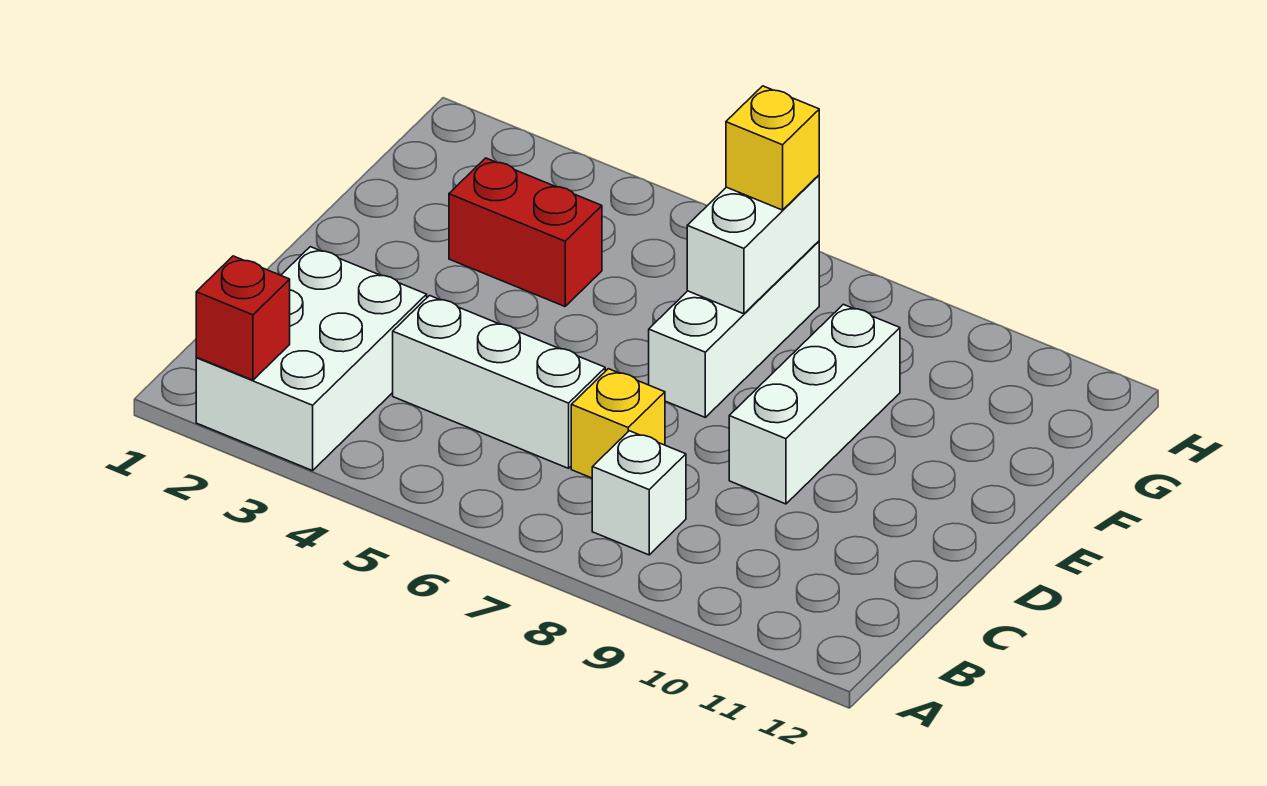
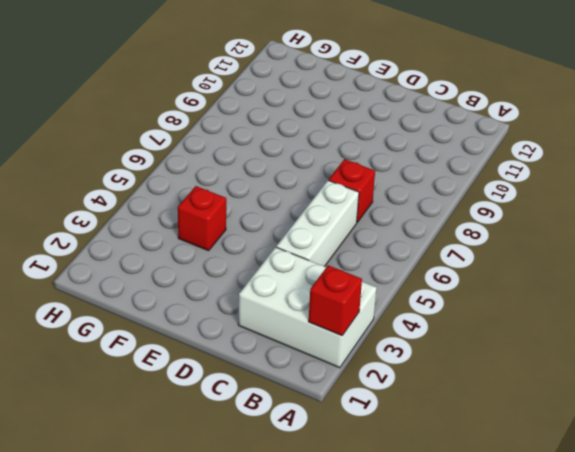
red brick C7 level 1 -> yellow brick C7 level 1
red brick F4 level 1 -> red brick F3:F4 level 1
none -> white brick B8 level 1
none -> white brick D9:F9 level 1

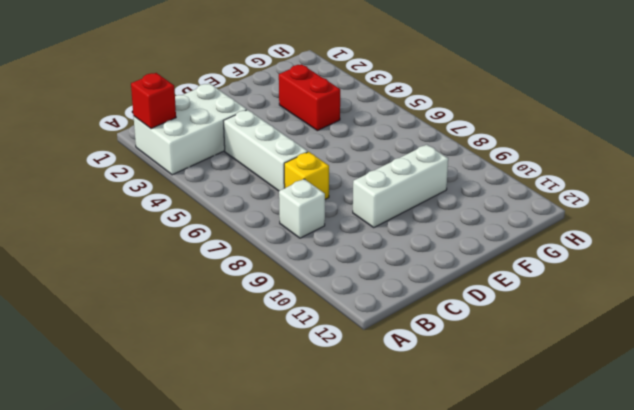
none -> white brick E7:G7 level 1
none -> white brick F7:G7 level 2

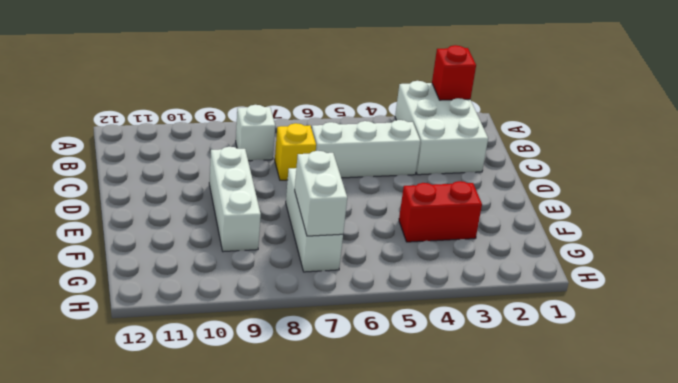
none -> yellow brick G7 level 3

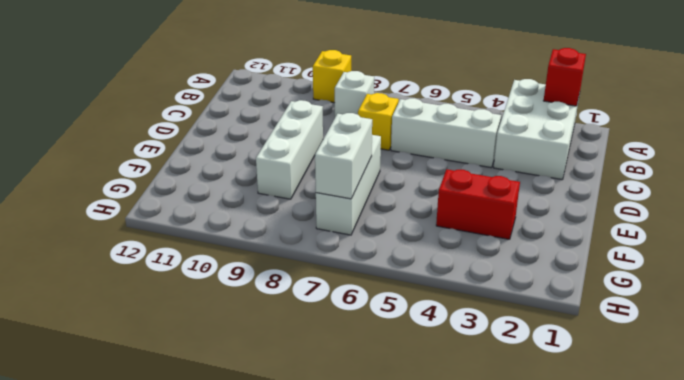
yellow brick A9 level 1 -> yellow brick G7 level 3

